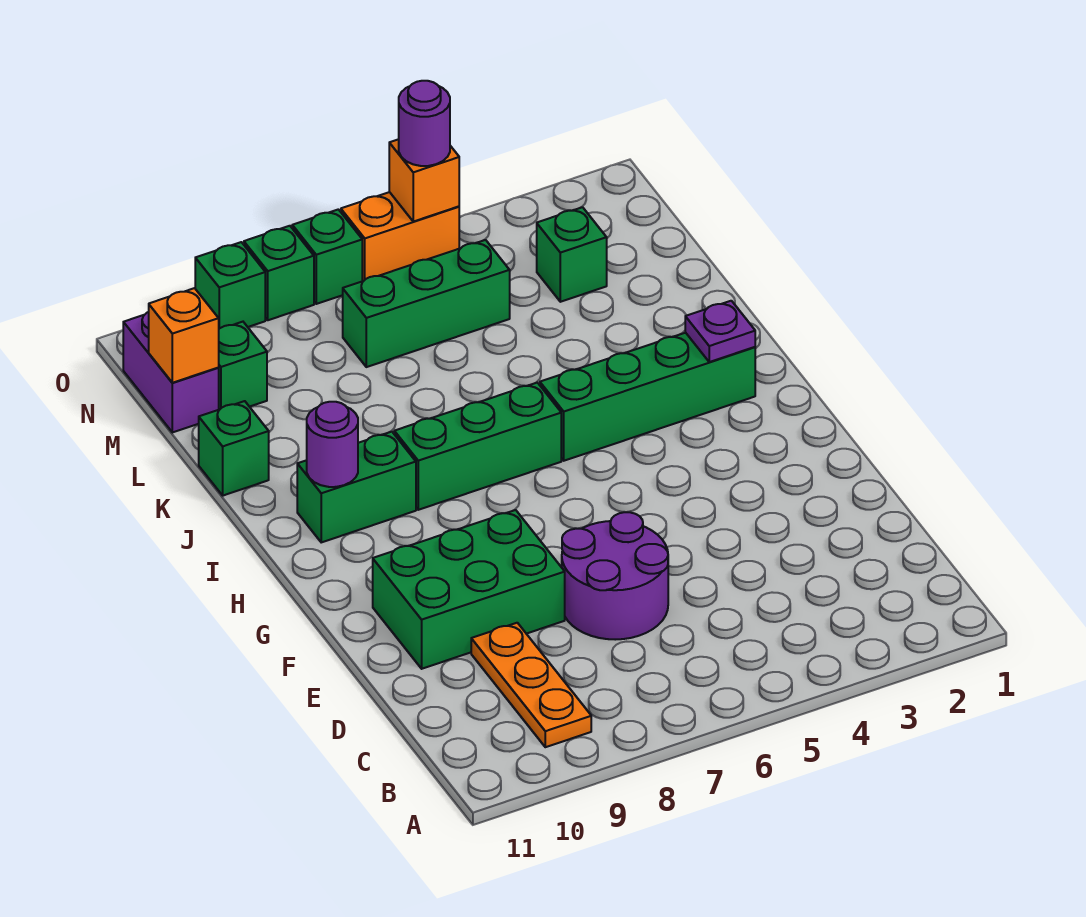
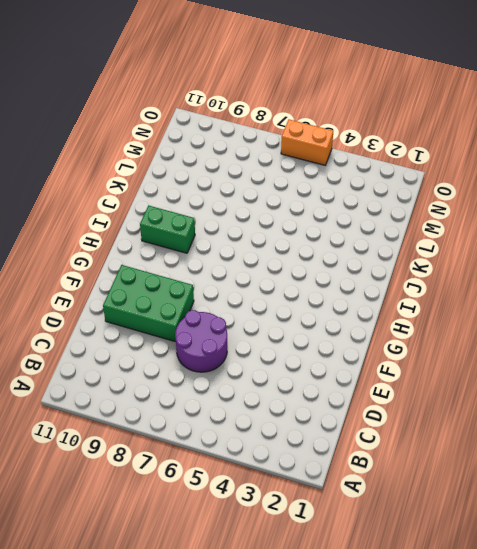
none -> orange plate B9:D9 level 1
none -> green brick I2:I5 level 1
none -> green brick I6:I8 level 1

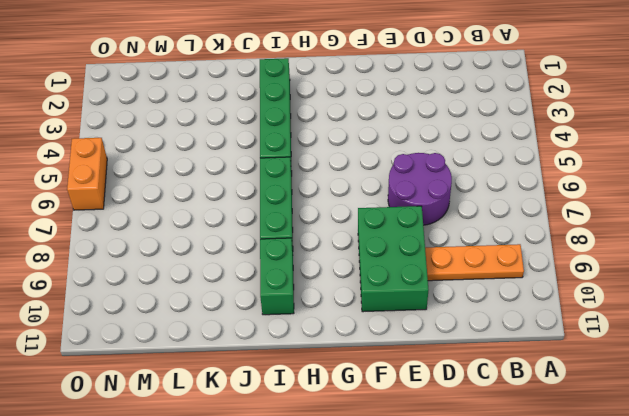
none -> green brick K11 level 1
none -> green brick M3 level 1
none -> green brick M5:M7 level 1

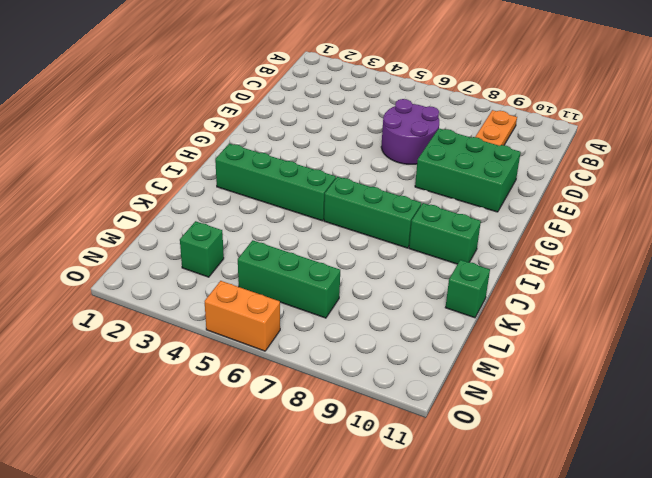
none -> green brick M10 level 1
none -> purple brick M11:N11 level 1
none -> green brick O7 level 1

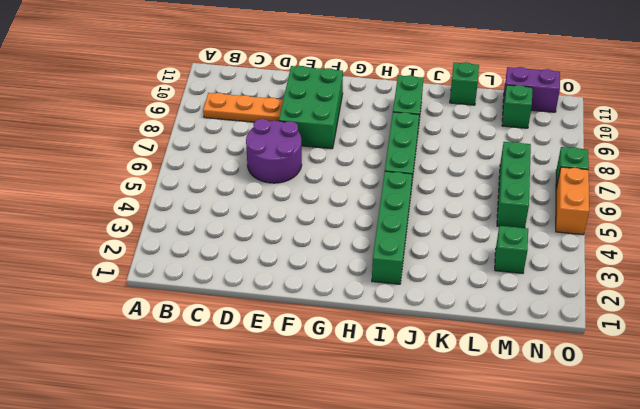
none -> green brick O8 level 1
none -> green brick O9 level 1
none -> purple plate I2 level 2

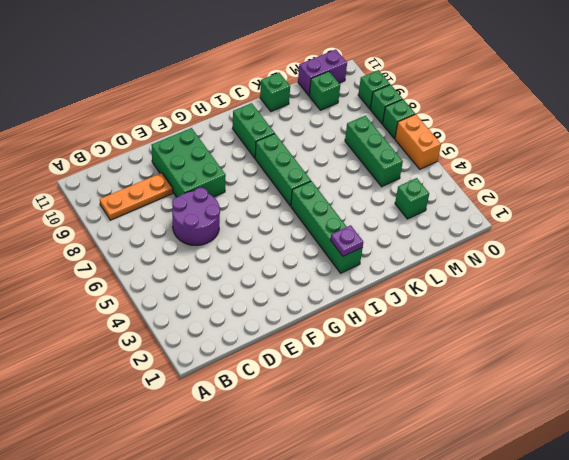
none -> purple round brick I10 level 2
none -> orange brick M11 level 2
none -> orange brick O5 level 2

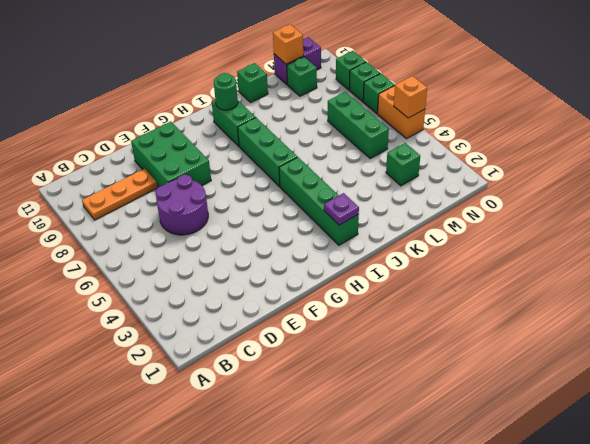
green round brick I10 level 2 -> purple round brick I10 level 2
none -> purple round brick O5 level 3

